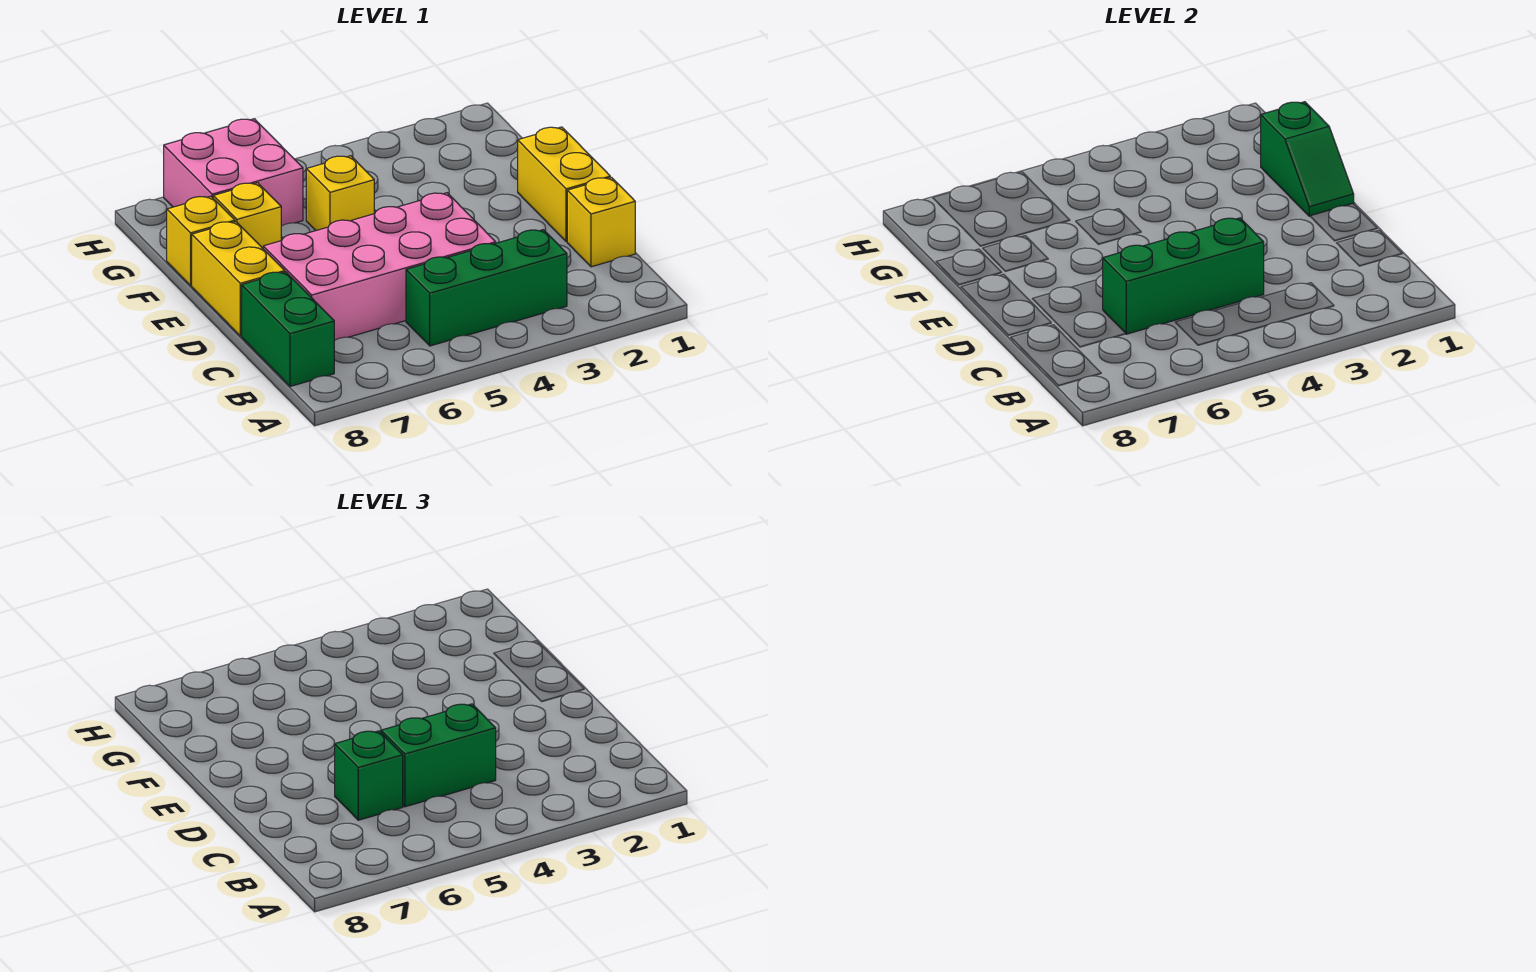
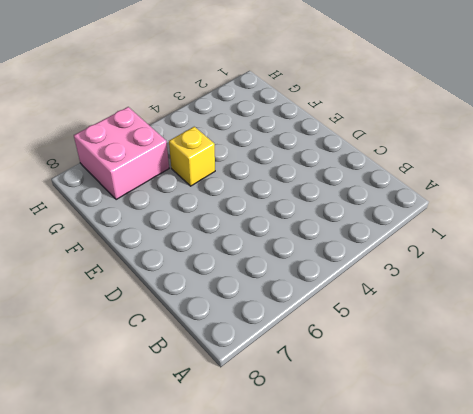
none -> green brick B3:B5 level 1
none -> green brick B8:C8 level 1
none -> yellow brick C1 level 1

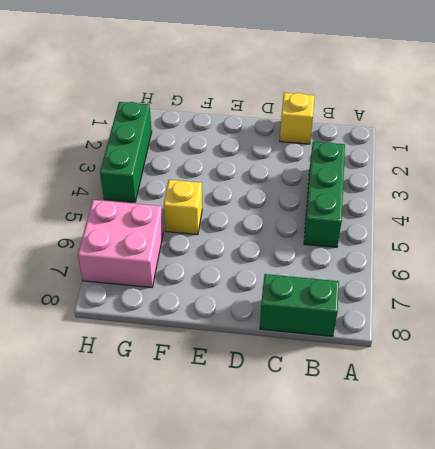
green brick H2:H4 level 1 -> green brick C4:C6 level 2
none -> pink brick C4:D7 level 1
none -> yellow brick D1:E1 level 1
none -> yellow brick D8:E8 level 1

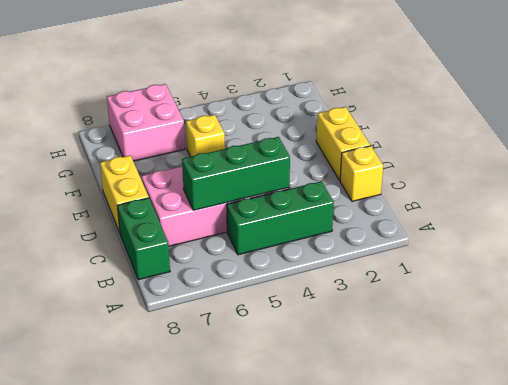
none -> yellow brick F7 level 1
none -> yellow brick F8 level 1
none -> green slope E1:F1 level 2 top F

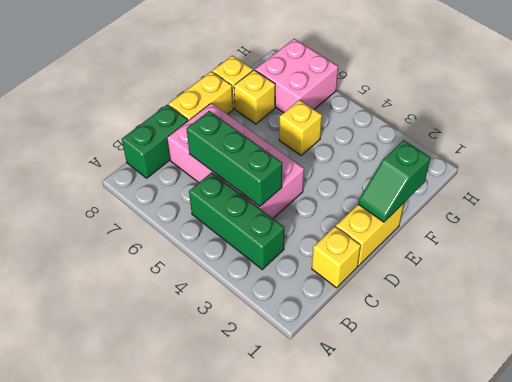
none -> green brick C4:C5 level 3
none -> green brick C6 level 3

